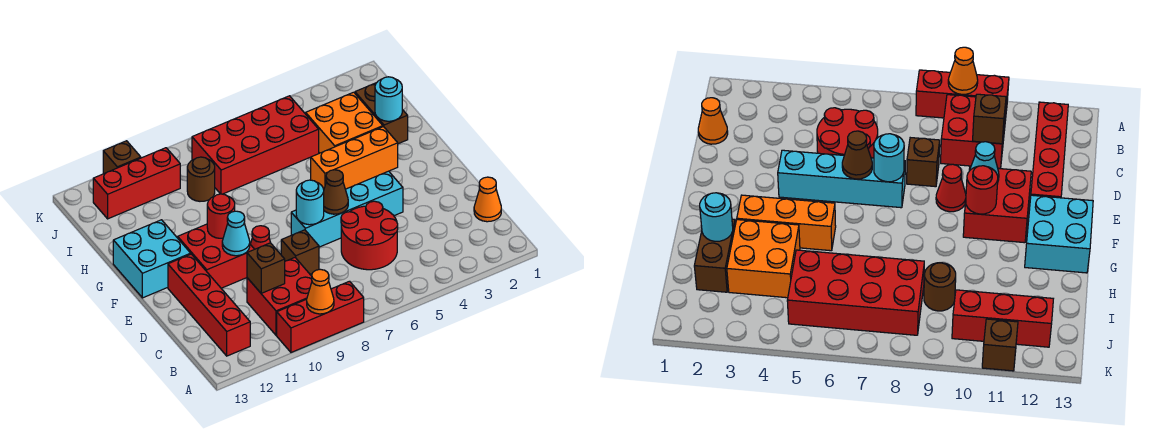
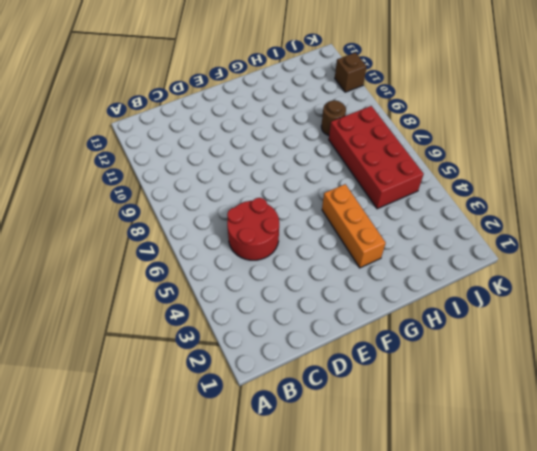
none -> red brick A8:A10 level 1
none -> red brick B9:C10 level 1
none -> red brick B12:E12 level 1

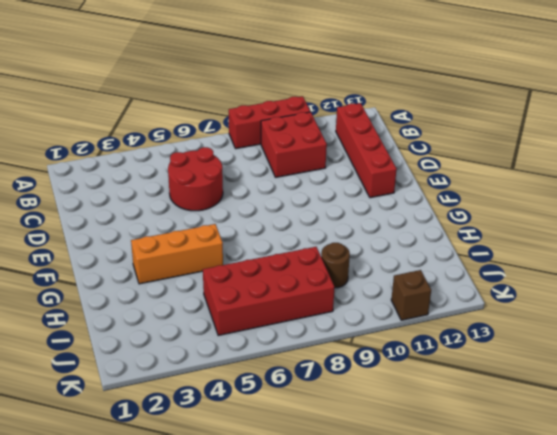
none -> orange cone C1 level 1
none -> brown brick D8 level 1
none -> cyan brick E4:E7 level 1

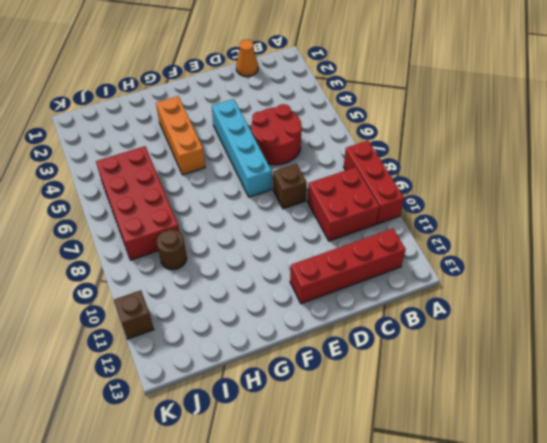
none -> red cone E9 level 1
none -> red brick E10:F11 level 1
none -> cyan brick F12:G13 level 1

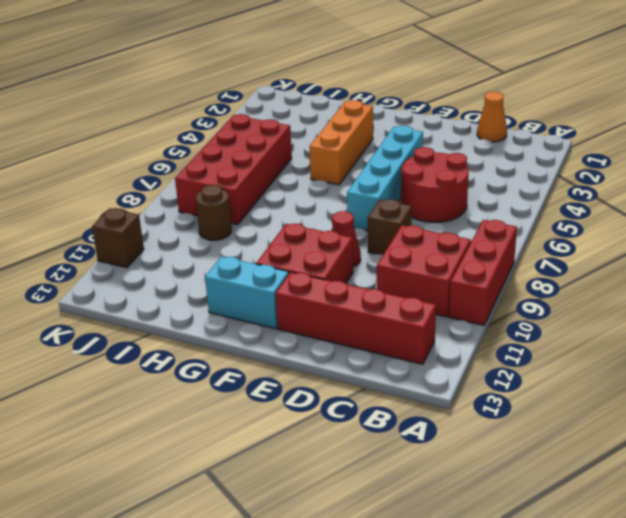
cyan brick F12:G12 level 1 -> cyan brick F12:G13 level 1
none -> brown brick H2:I2 level 1
none -> orange brick H3:I4 level 1
none -> red brick J10:J12 level 1

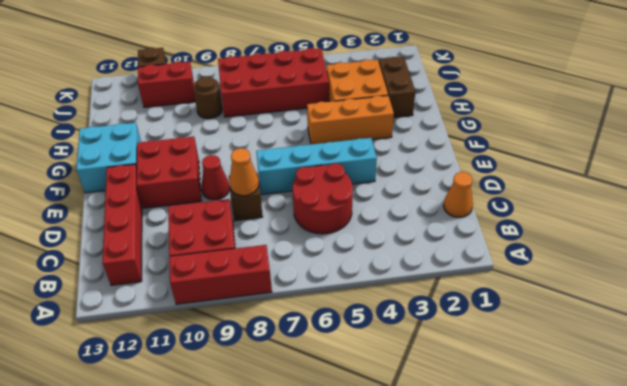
orange cone D8 level 2 -> orange cone A9 level 2
red brick J10:J11 level 1 -> red brick J10:J12 level 1
none -> brown brick C10 level 2
none -> brown cone E6 level 2
none -> cyan round brick E7 level 2

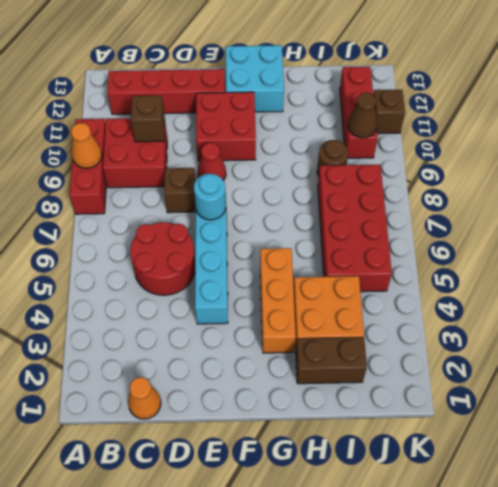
brown cone J10 level 2 -> brown cone E6 level 2
none -> cyan cone E10 level 2
none -> red round brick F10 level 2
none -> cyan round brick H2 level 2

